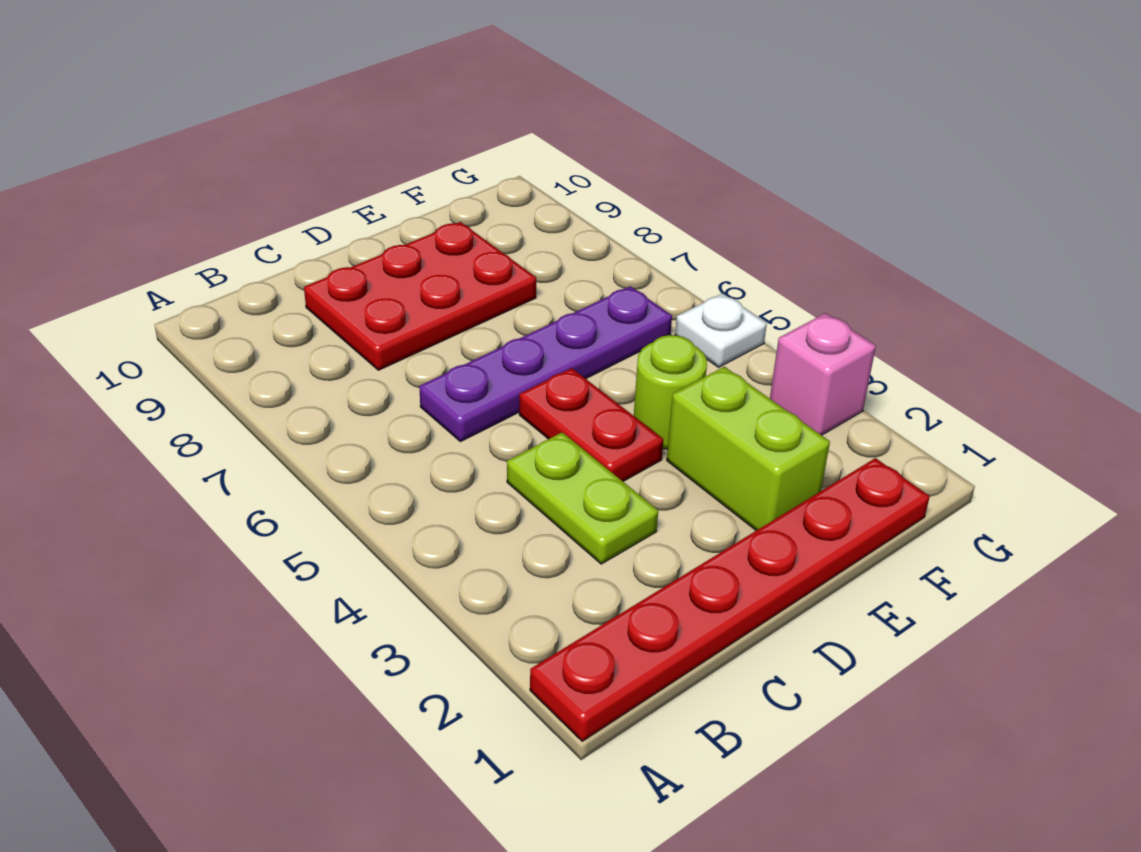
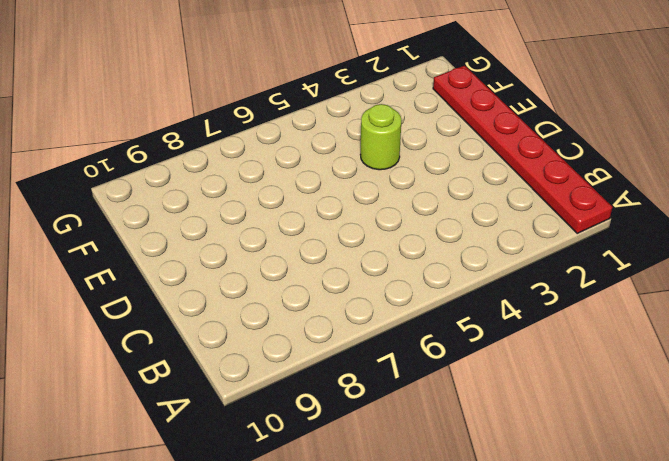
none -> lime plate C3:C4 level 1
none -> purple plate C6:F6 level 1

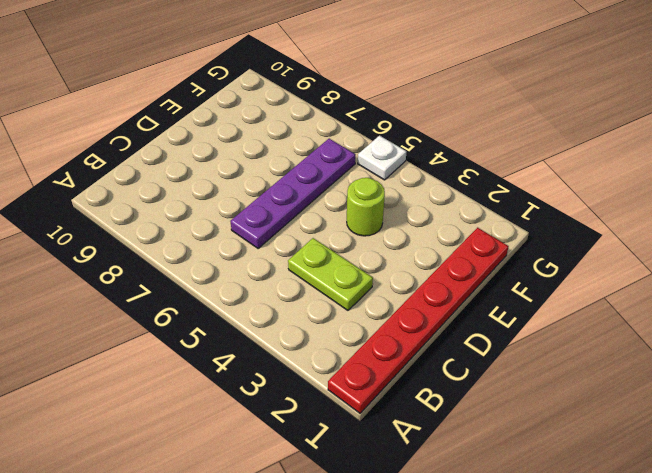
none -> red plate C8:E9 level 1
none -> red plate D4:D5 level 1

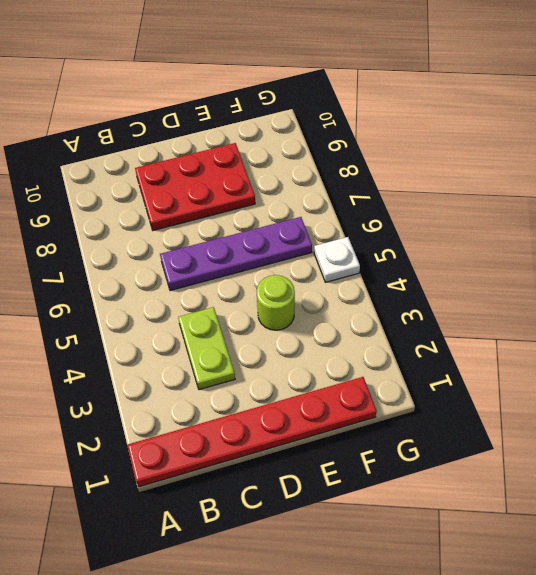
none -> red plate D4:D5 level 1
none -> lime brick E2:E3 level 1

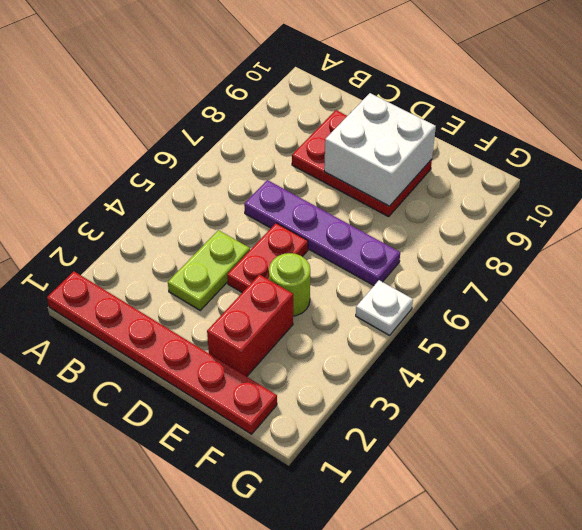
white brick D8:E9 level 2 -> none
red brick E2:E3 level 1 -> lime brick E2:E3 level 1
none -> pink brick G3 level 1

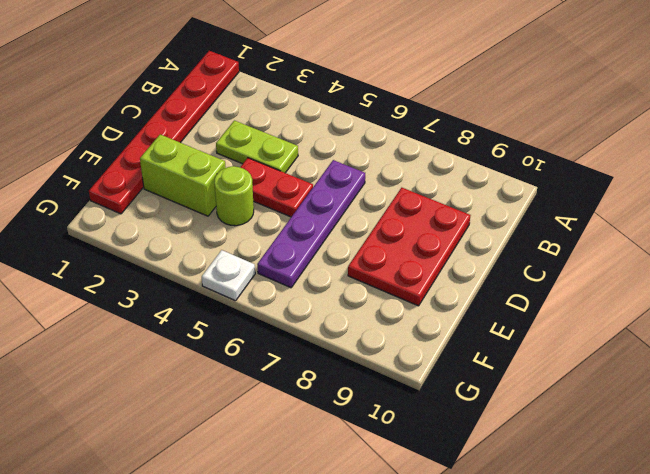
none -> pink brick G3 level 1

